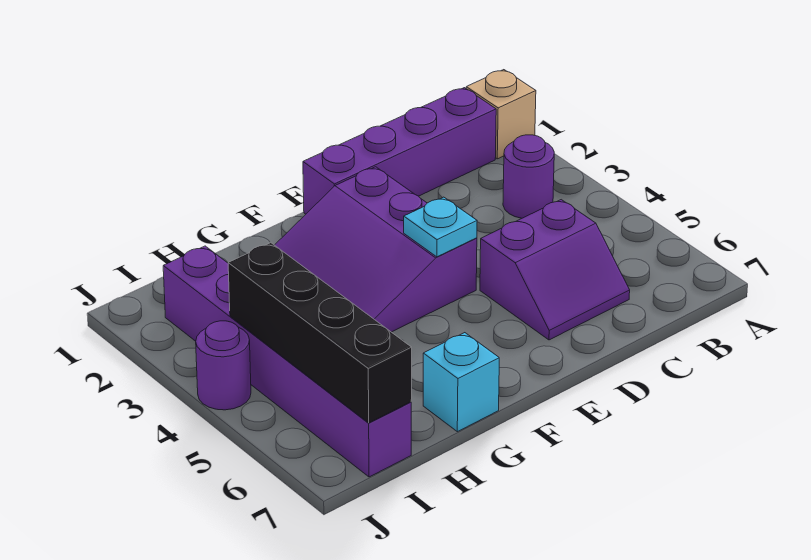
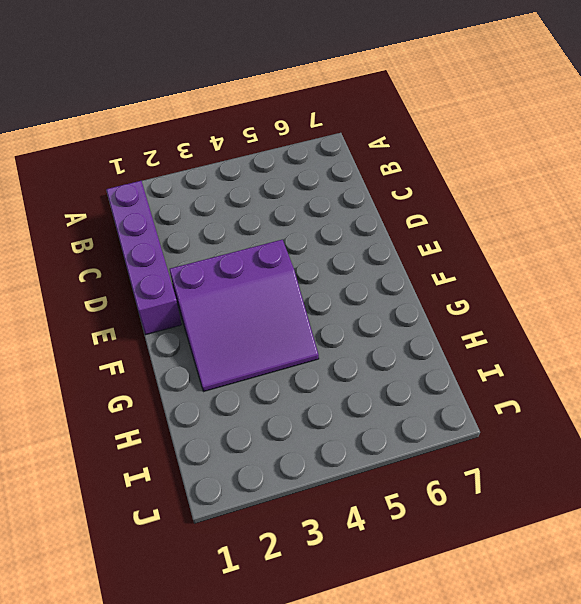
none -> tan brick A1 level 1
none -> purple round brick B3 level 1

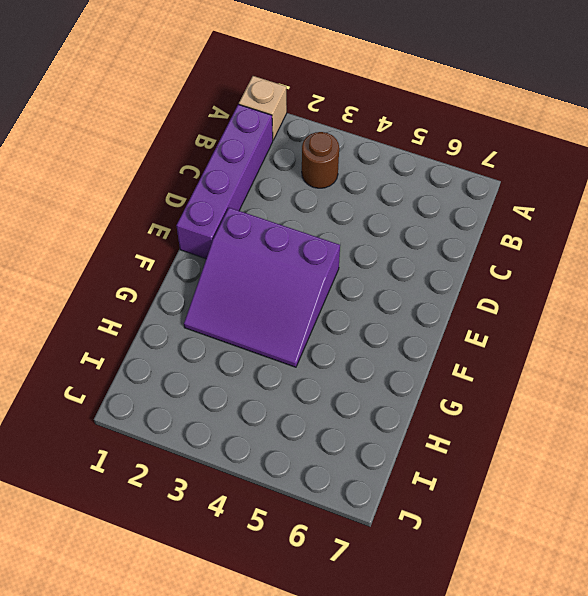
brown round brick B3 level 1 -> purple round brick B3 level 1
none -> purple slope C5:D6 level 1 top 5
none -> cyan brick G7 level 1

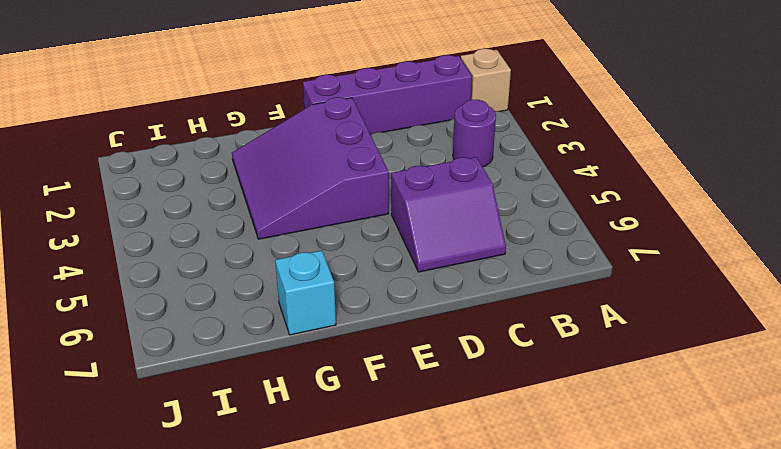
none -> purple brick I2:I7 level 1
none -> purple round brick J4 level 1

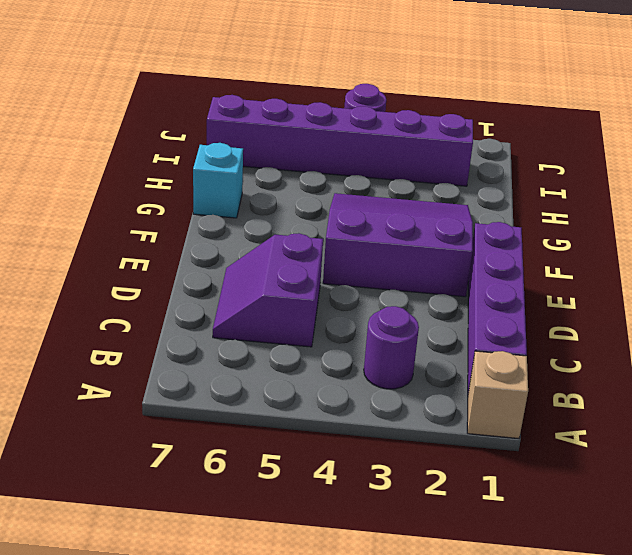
none -> cyan plate E4 level 2
none -> black brick I4:I7 level 2

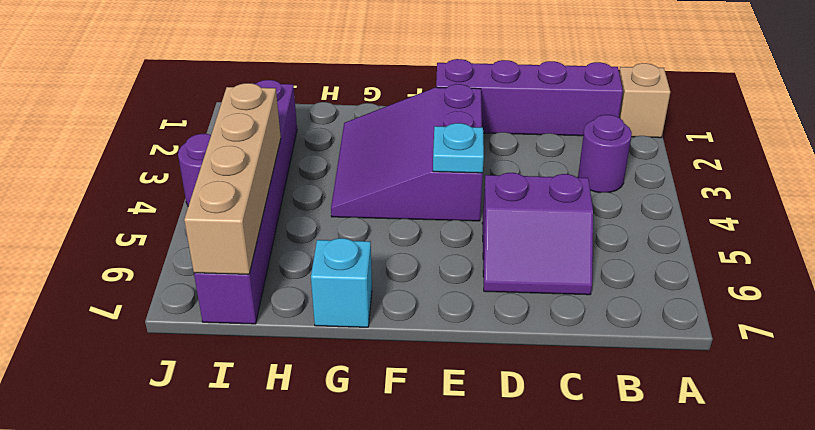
tan brick I4:I7 level 2 -> black brick I4:I7 level 2

